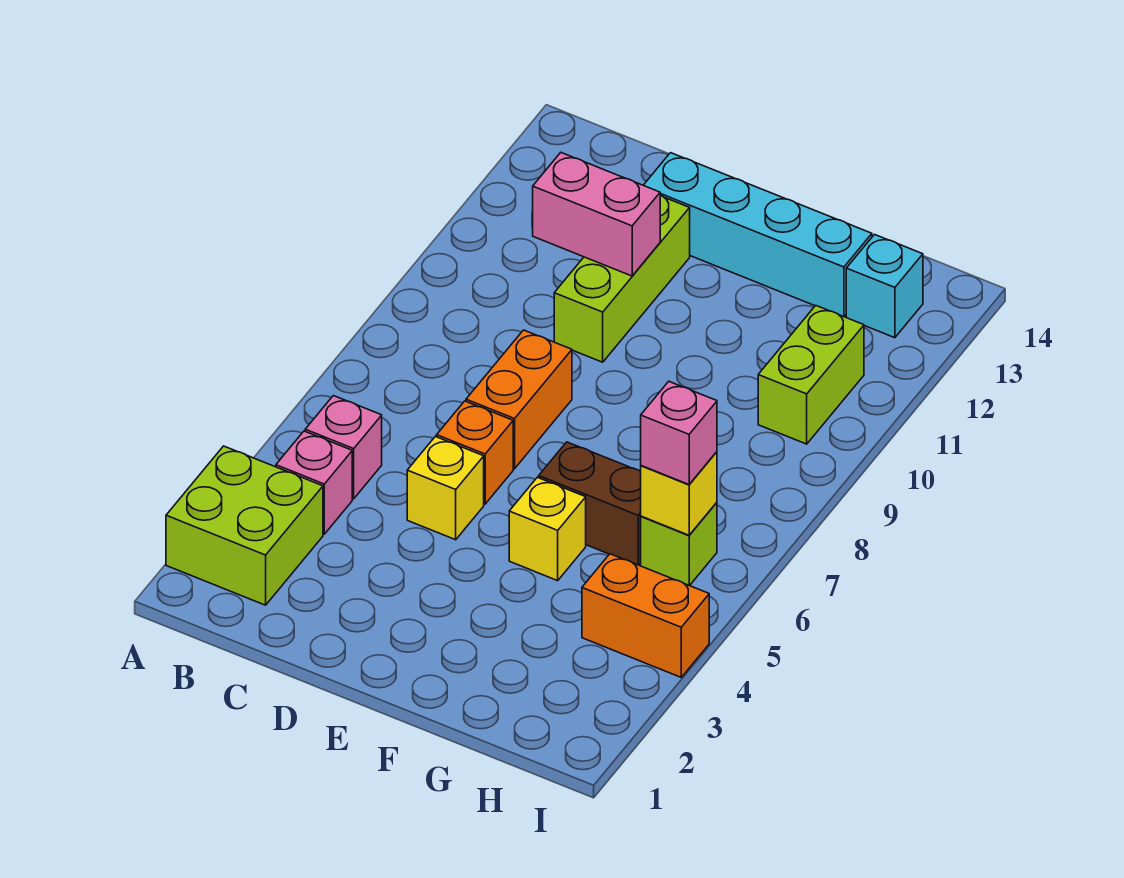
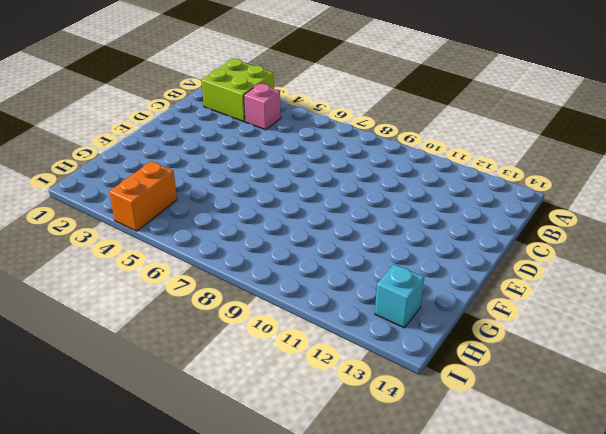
none -> pink brick B5 level 1
none -> yellow brick D5 level 1
none -> orange brick D6 level 1

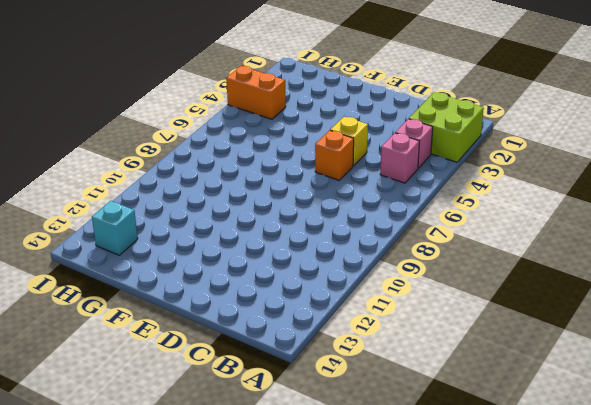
none -> orange brick D7:D8 level 1
none -> lime brick D10:D12 level 1
none -> cyan brick D13:G13 level 1

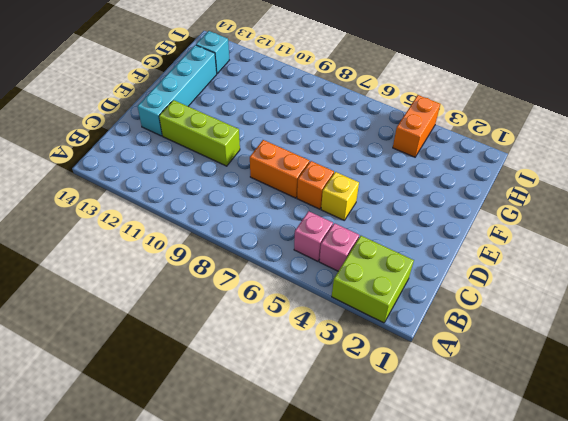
none -> yellow brick F5 level 1
none -> brown brick F6:G6 level 1
none -> lime brick H6 level 1

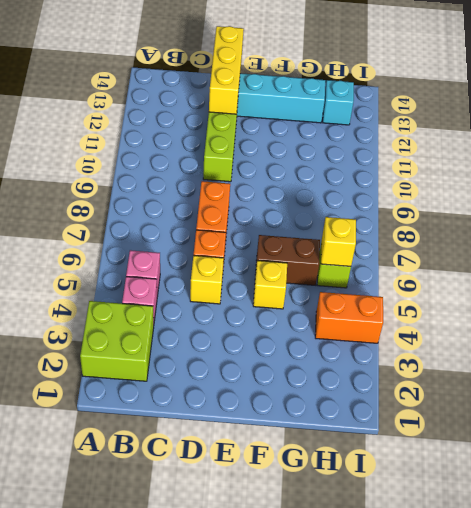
yellow brick D12:D14 level 2 -> none
none -> lime brick H10:H11 level 1
none -> pink brick C11:D11 level 2
none -> pink brick H6 level 3

